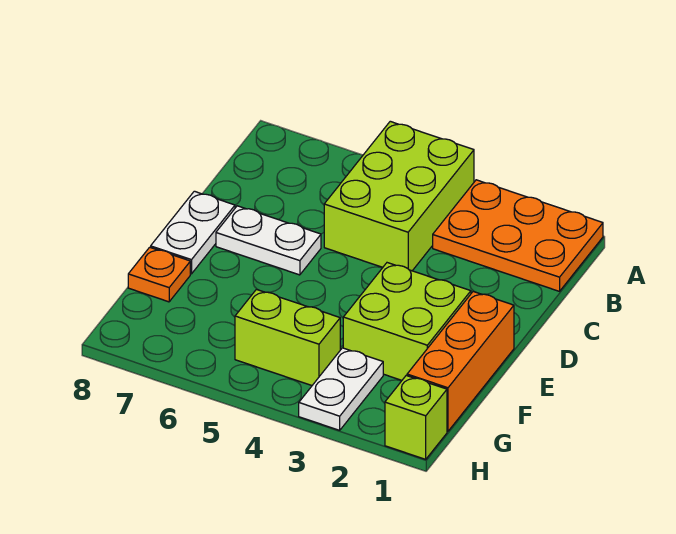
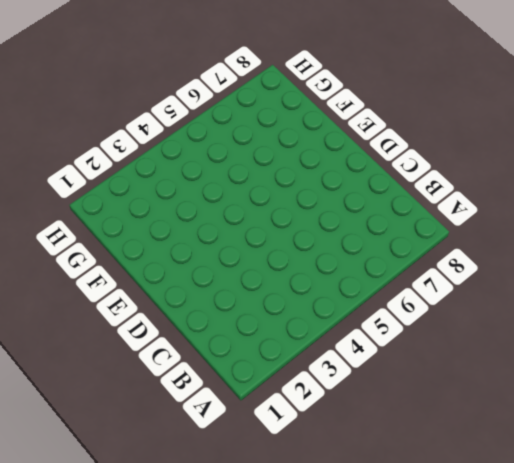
none -> orange plate A1:B3 level 1
none -> lime brick A4:C5 level 1

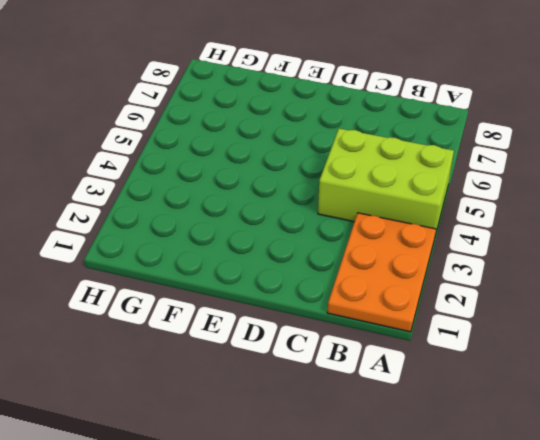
none -> white plate D6:D7 level 1
none -> white plate D8:E8 level 1

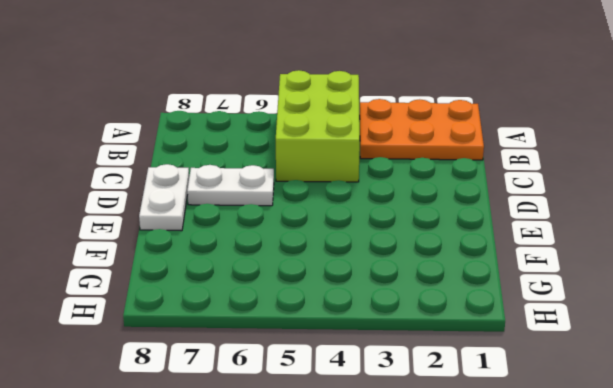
none -> orange brick E1:G1 level 1
none -> lime brick E2:F3 level 1

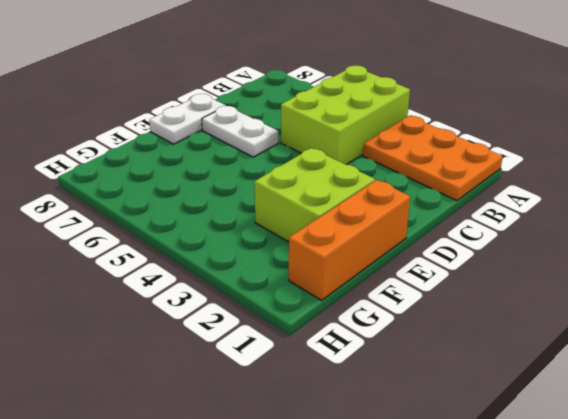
none -> orange plate F8 level 1
none -> white plate G3:H3 level 1

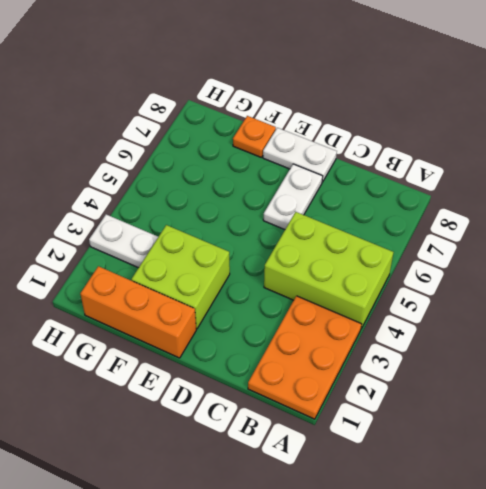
none -> lime brick G4:G5 level 1
none -> lime brick H1 level 1

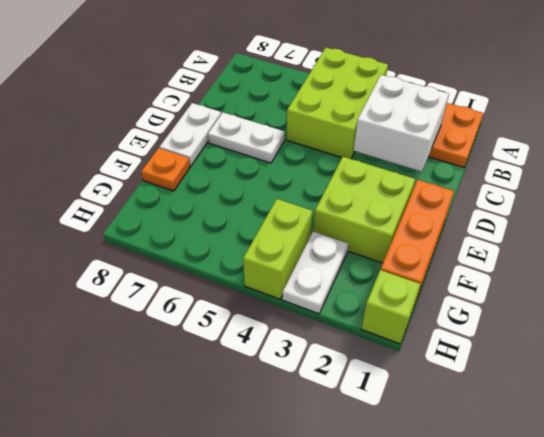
white brick B2:C3 level 2 -> none
lime brick G4:H4 level 1 -> lime brick G4:G5 level 1

